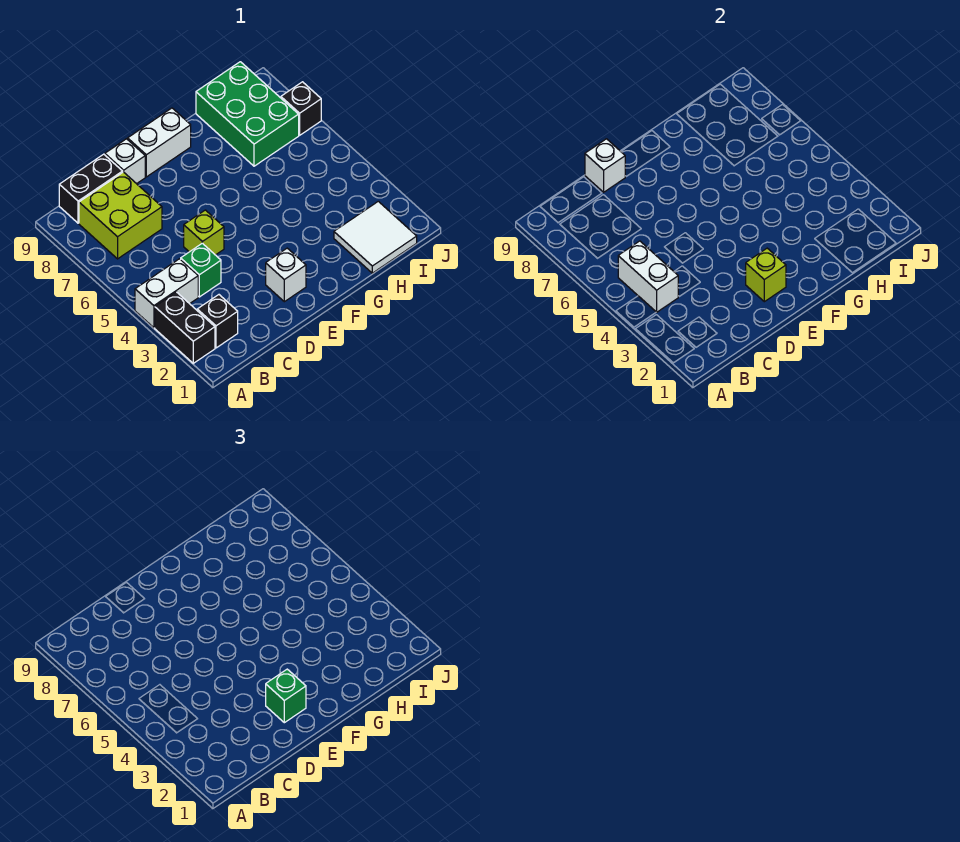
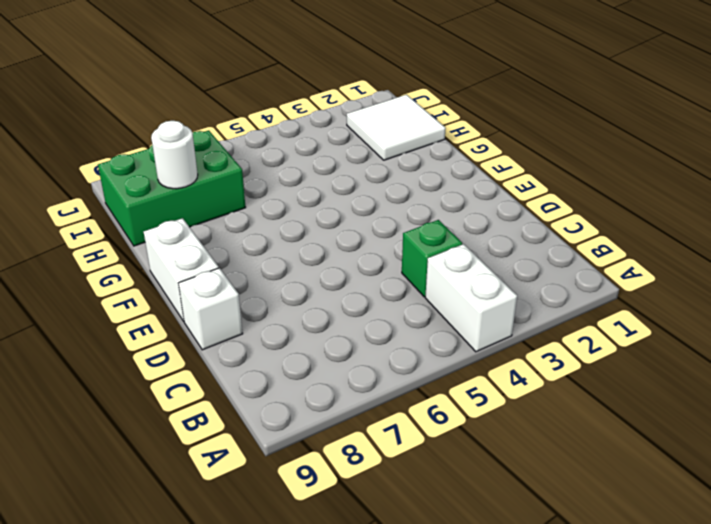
white round brick H8 level 2 -> none
none -> black brick A2:A3 level 1
none -> black brick B2 level 1
none -> lime brick B7:C8 level 1

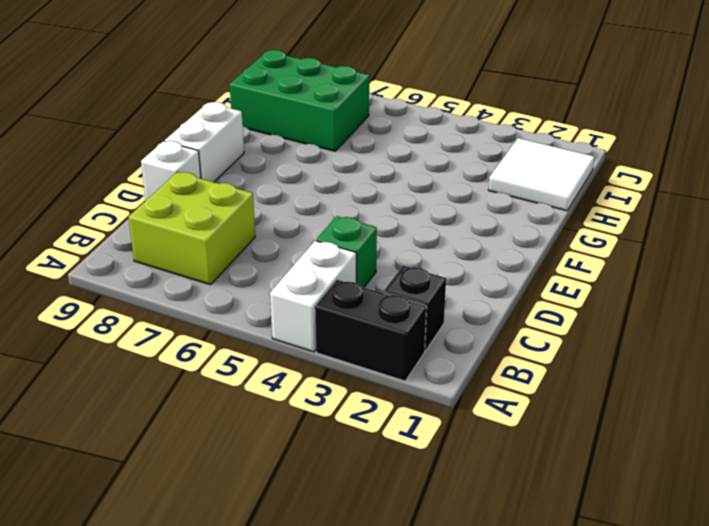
none -> black brick B9:C9 level 1
none -> lime brick D5 level 1
none -> white brick E2 level 1

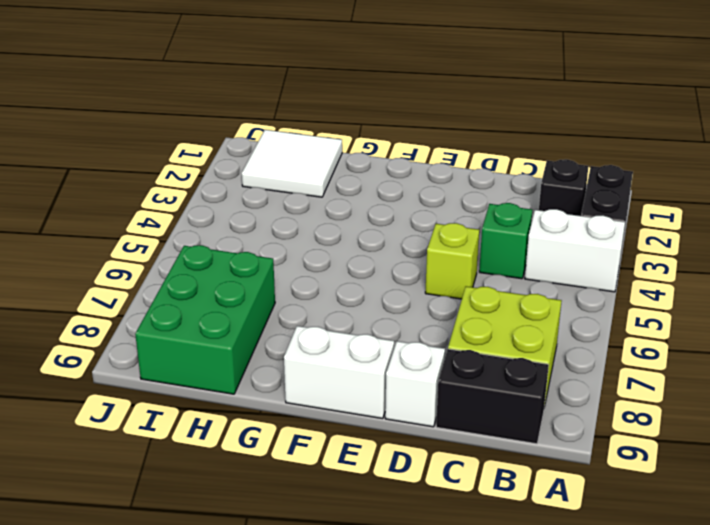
none -> white brick E2 level 1
none -> black brick J7 level 1
none -> white brick B4:B5 level 2

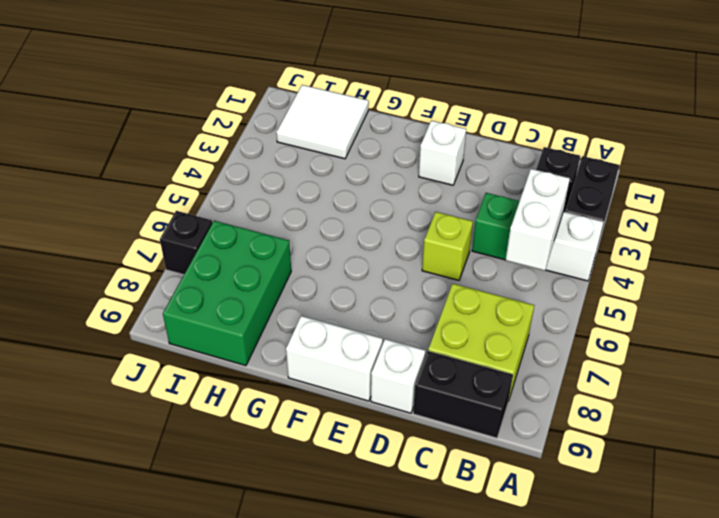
none -> white brick D9 level 2
none -> lime brick E2 level 2
none -> green brick E2 level 3

